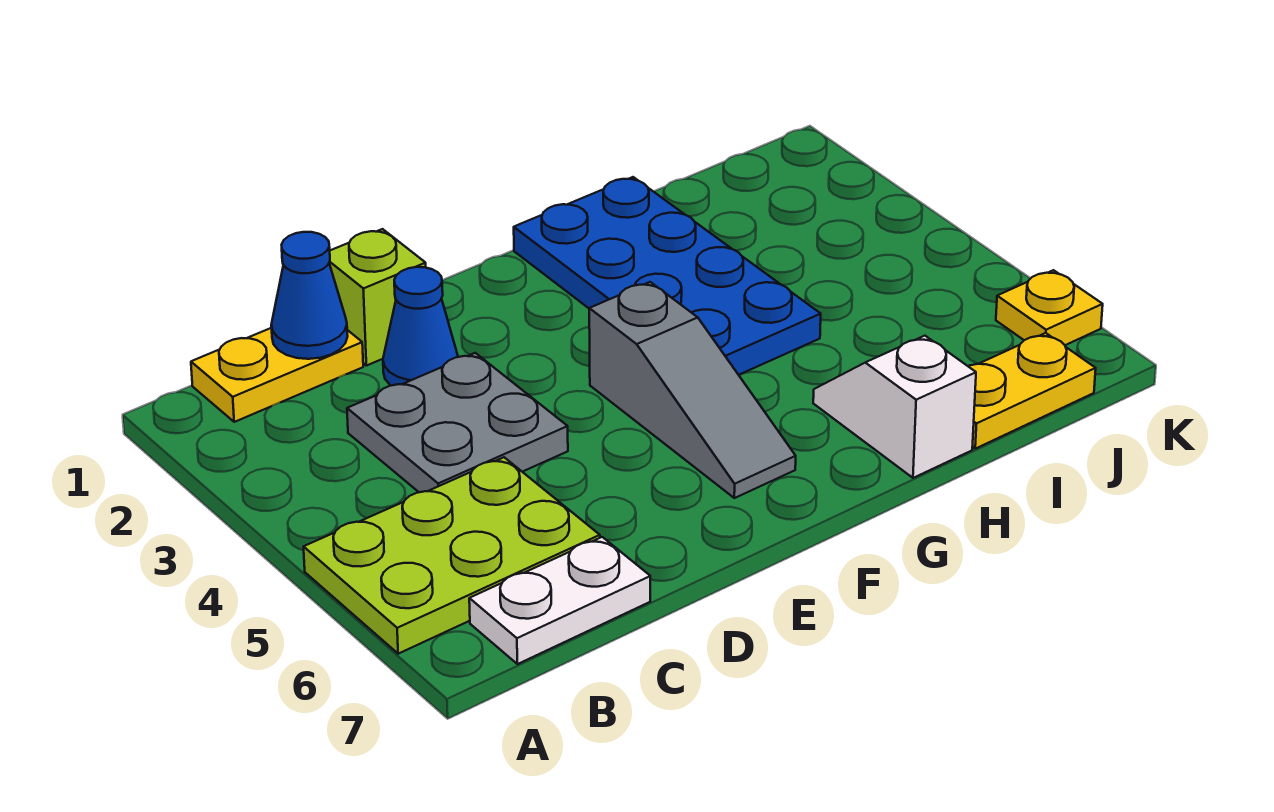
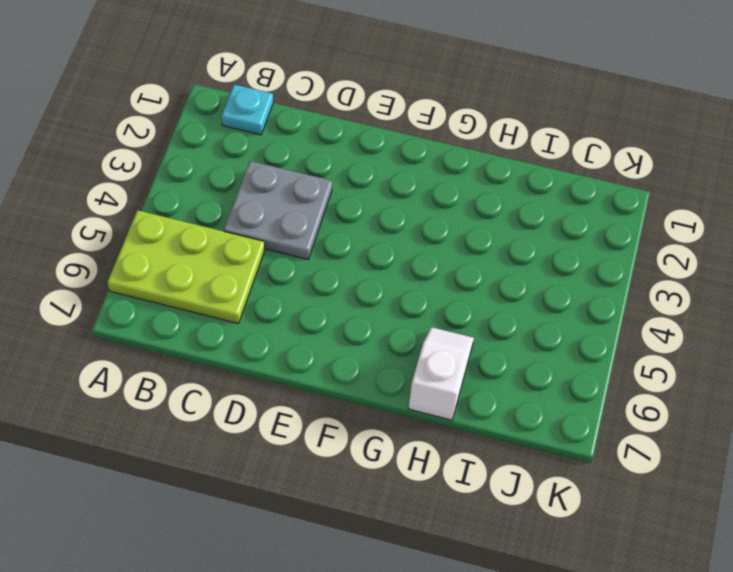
cyan plate B1 level 1 -> yellow plate B1:C1 level 1
none -> white plate B7:C7 level 1
none -> lime brick D1 level 1
none -> blue cone D2 level 1

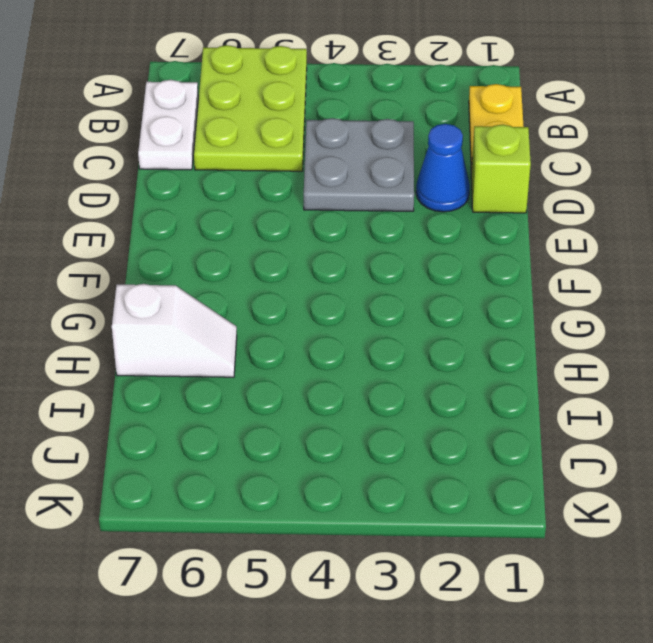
none -> grey slope F4:F6 level 1 top 4
none -> blue plate G1:H4 level 1
none -> yellow plate I7:J7 level 1

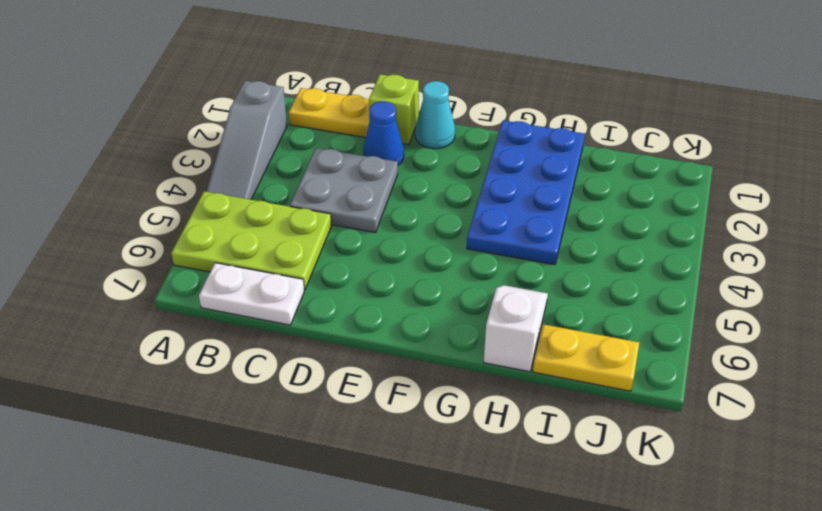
grey slope A2:A4 level 1 top 2 -> grey slope F4:F6 level 1 top 4
cyan cone E1 level 1 -> none
none -> yellow plate K6 level 1
none -> blue cone C1 level 2

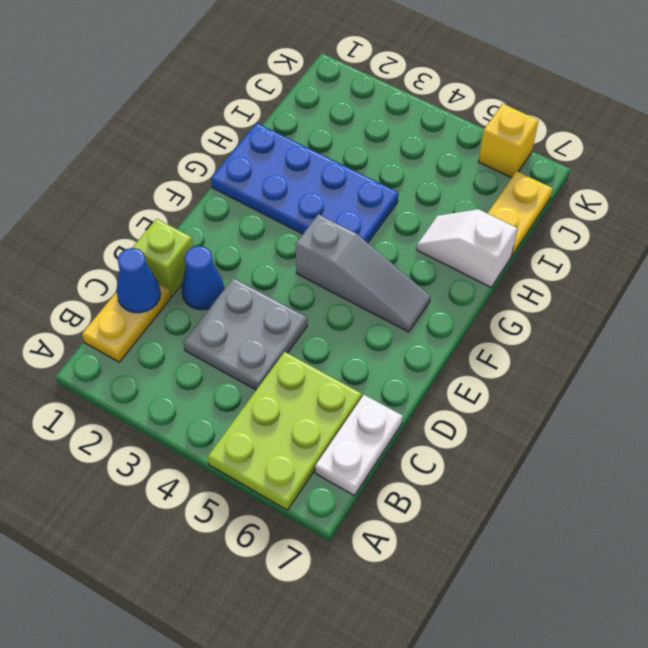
yellow brick K6 level 1 -> yellow plate K6 level 1

